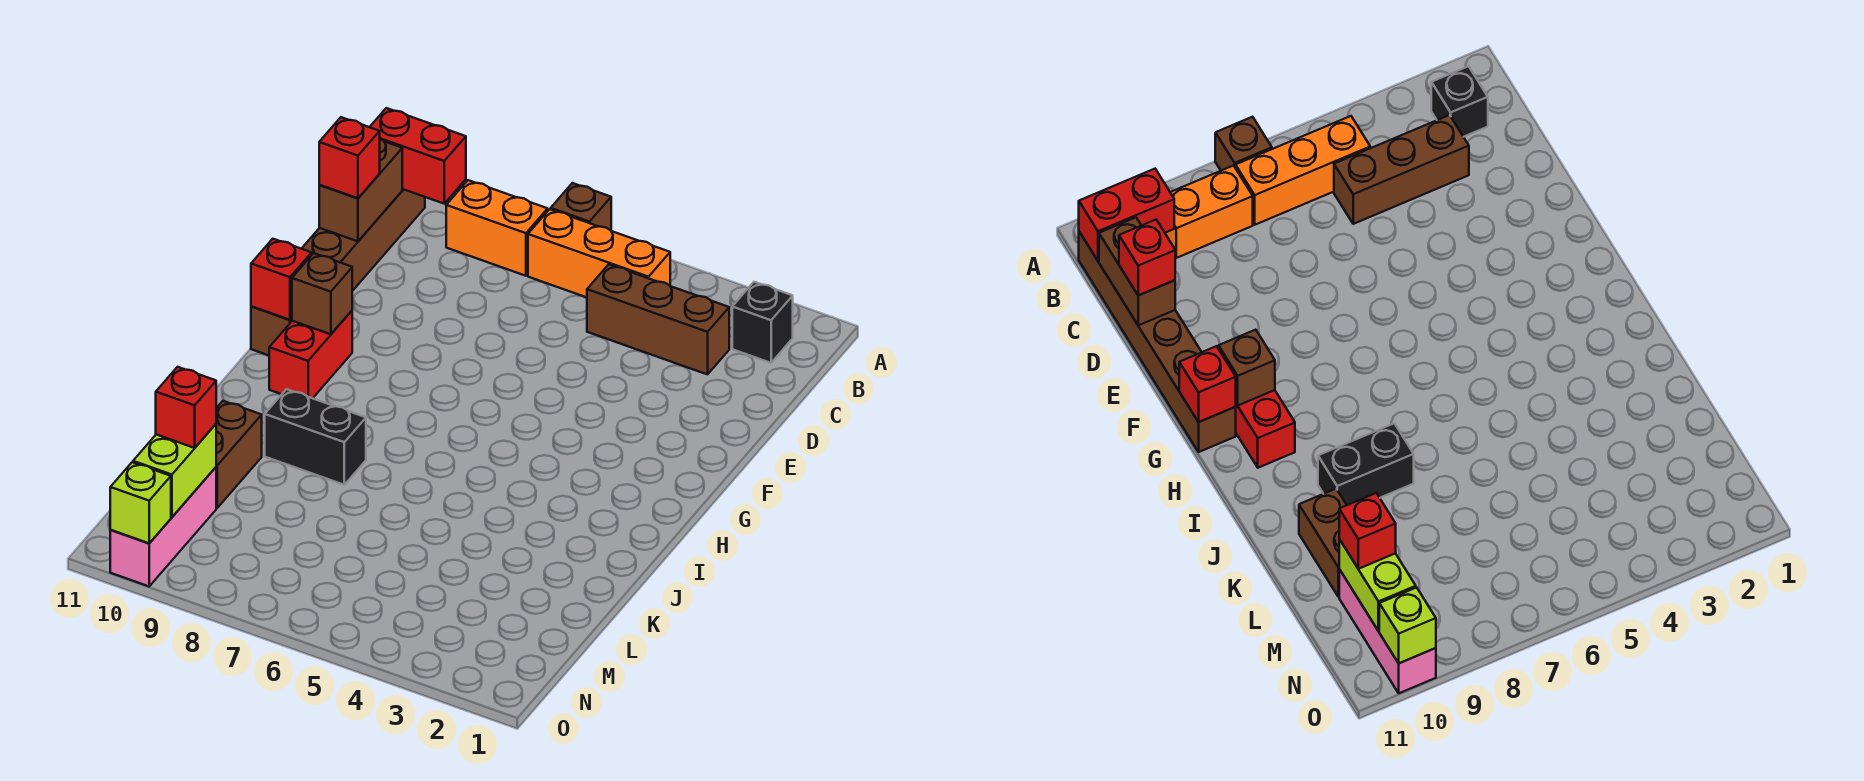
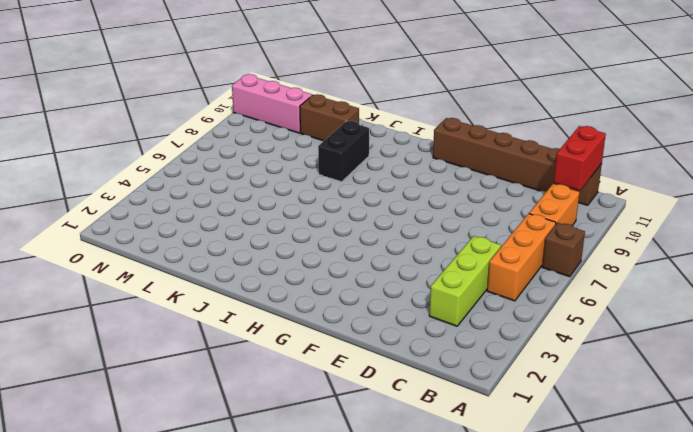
lime brick C3:C5 level 1 -> brown brick C3:C5 level 1
none -> black brick B2 level 1
none -> red brick G10:H10 level 1
none -> brown brick C11:D11 level 2

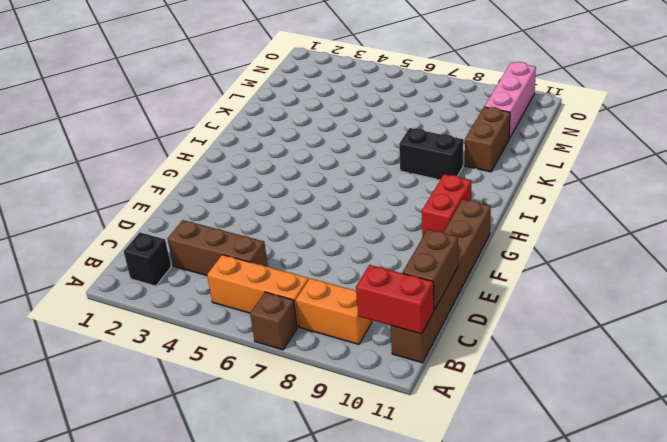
none -> brown brick G10 level 2
none -> red brick G11 level 2
none -> lime brick M10:N10 level 2

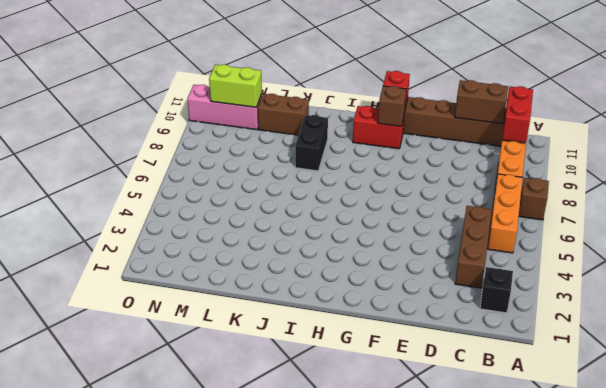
none -> lime brick O10 level 2
none -> red brick D11 level 3
none -> red brick M10 level 3

